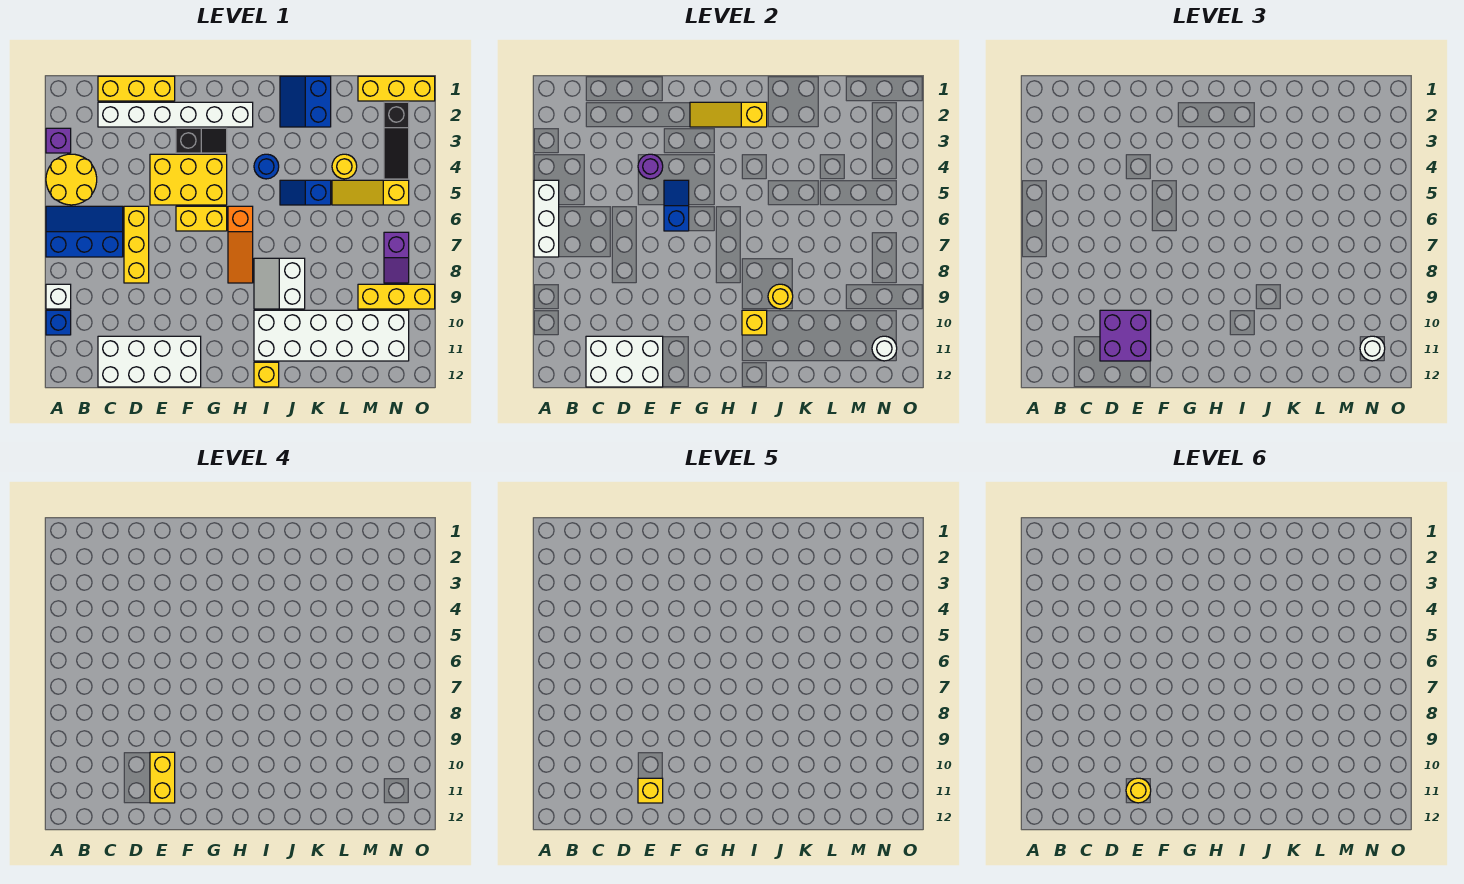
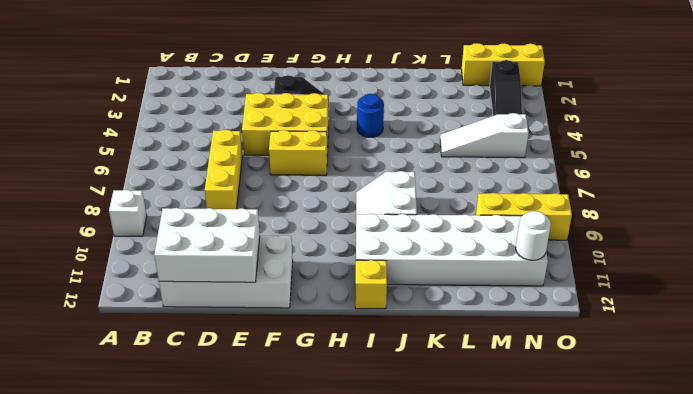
white slope L5:N5 level 1 top N -> yellow slope L5:N5 level 1 top N
none -> purple brick A3 level 1
none -> yellow round brick A4:B5 level 1
none -> blue slope A6:C7 level 1 top 7
none -> blue brick A10 level 1

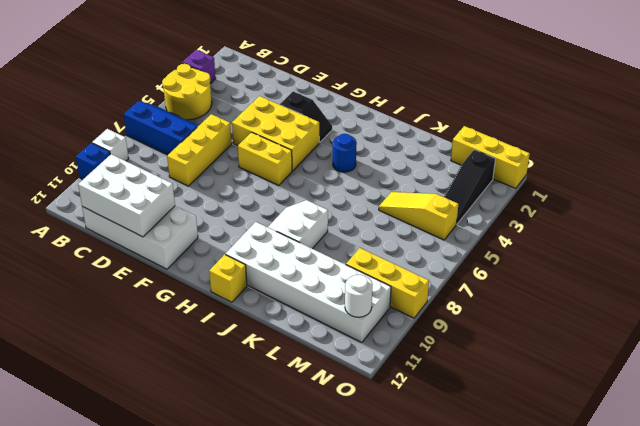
none -> yellow brick C1:E1 level 1
none -> white brick C2:H2 level 1
none -> orange slope H6:H8 level 1 top 6
none -> blue slope J1:K2 level 1 top K

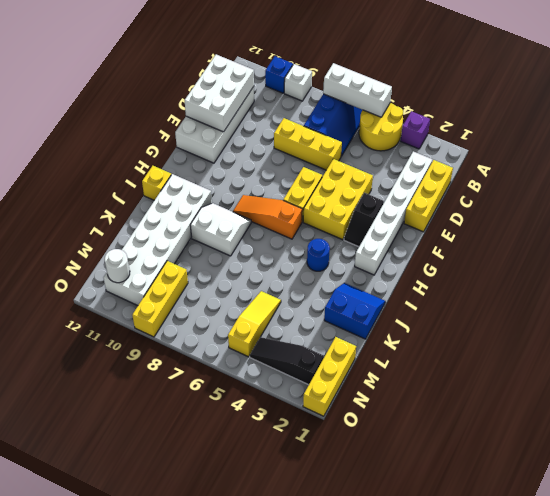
none -> blue slope J5:K5 level 1 top K
none -> yellow round brick L4 level 1
none -> purple slope N7:N8 level 1 top 7
none -> purple round brick E4 level 2

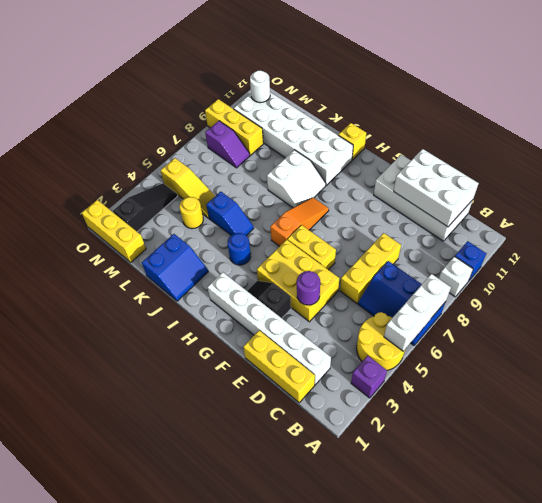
purple slope M8:N8 level 1 top N -> purple slope N7:N8 level 1 top 7
none -> blue slope F5:F6 level 2 top 6
none -> yellow slope G2:I2 level 2 top I
none -> yellow brick I10 level 2
none -> yellow round brick J9 level 2

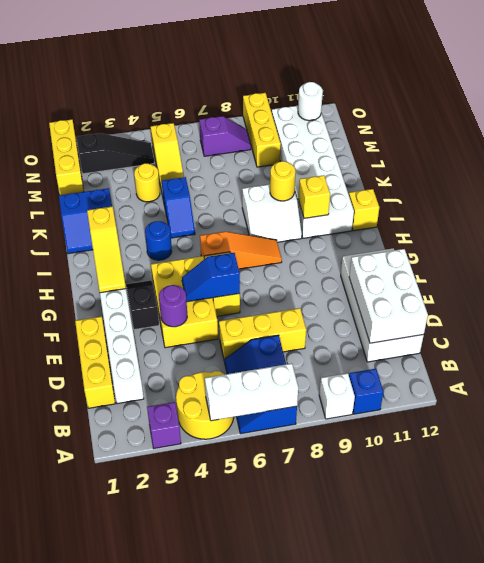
none -> purple brick D10:E11 level 3
none -> white round brick N11 level 3
none -> yellow brick E10:E11 level 4
none -> yellow brick E11 level 5

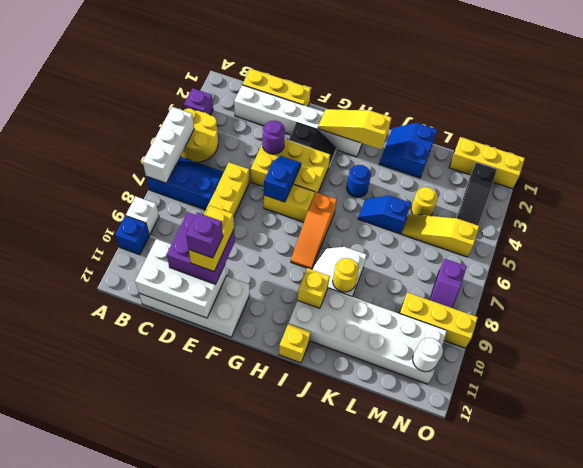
purple brick E11 level 5 -> yellow brick E11 level 5
none -> white round brick N11 level 3
none -> yellow round brick E11 level 6

